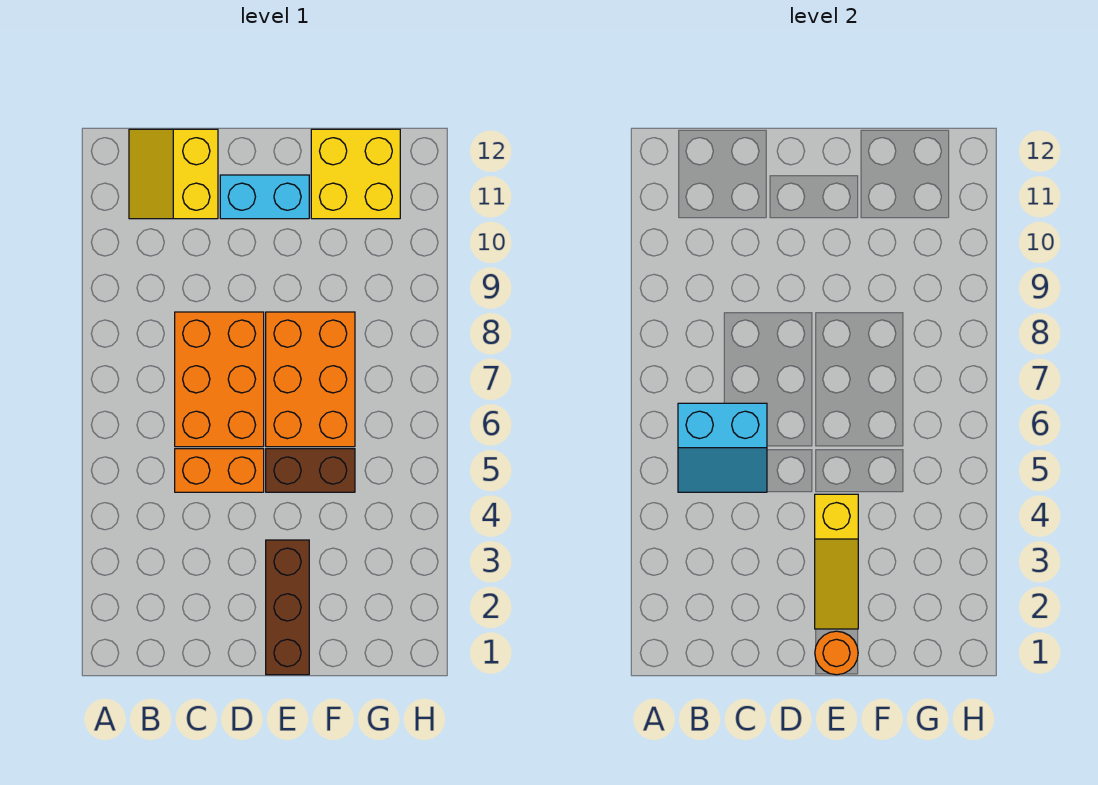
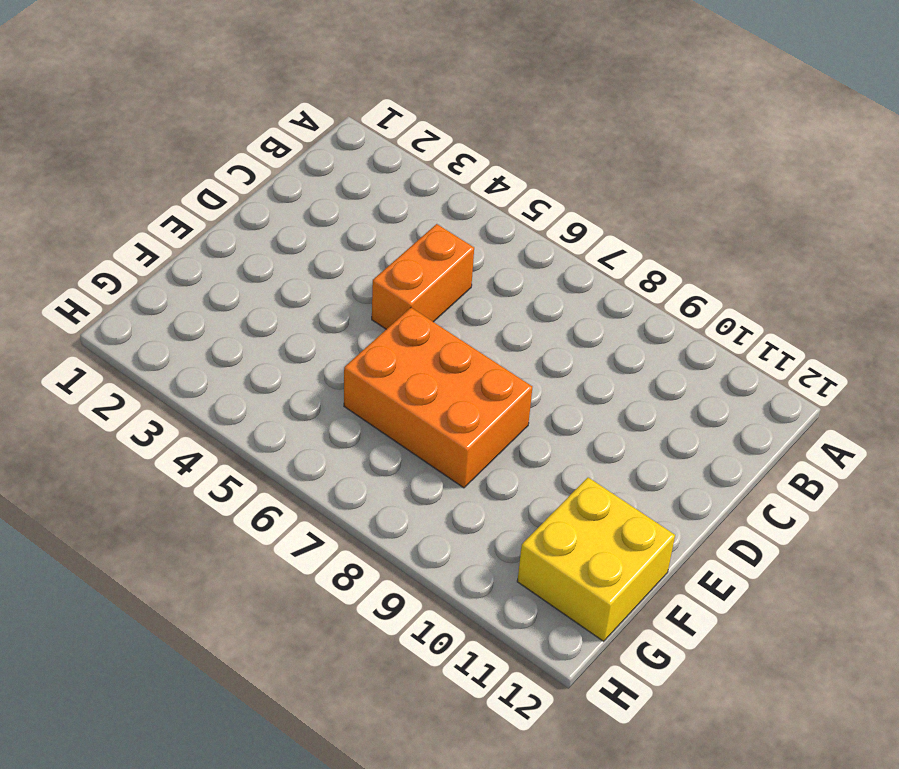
none -> yellow slope B11:C12 level 1 top C
none -> orange brick C6:D8 level 1

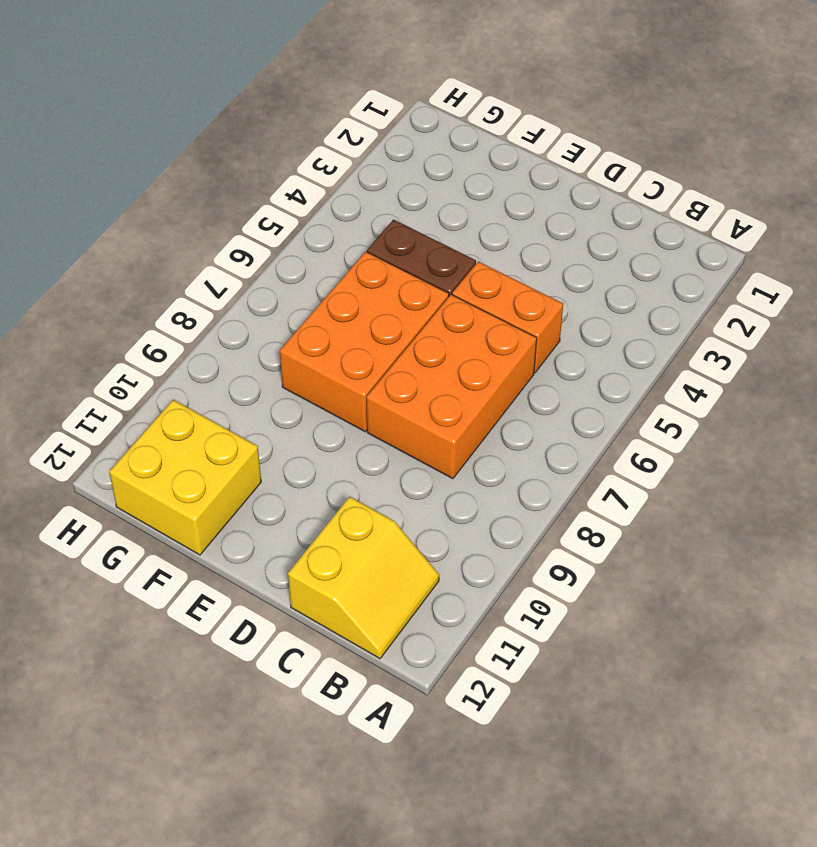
none -> cyan brick D11:E11 level 1
none -> brown brick E1:E3 level 1

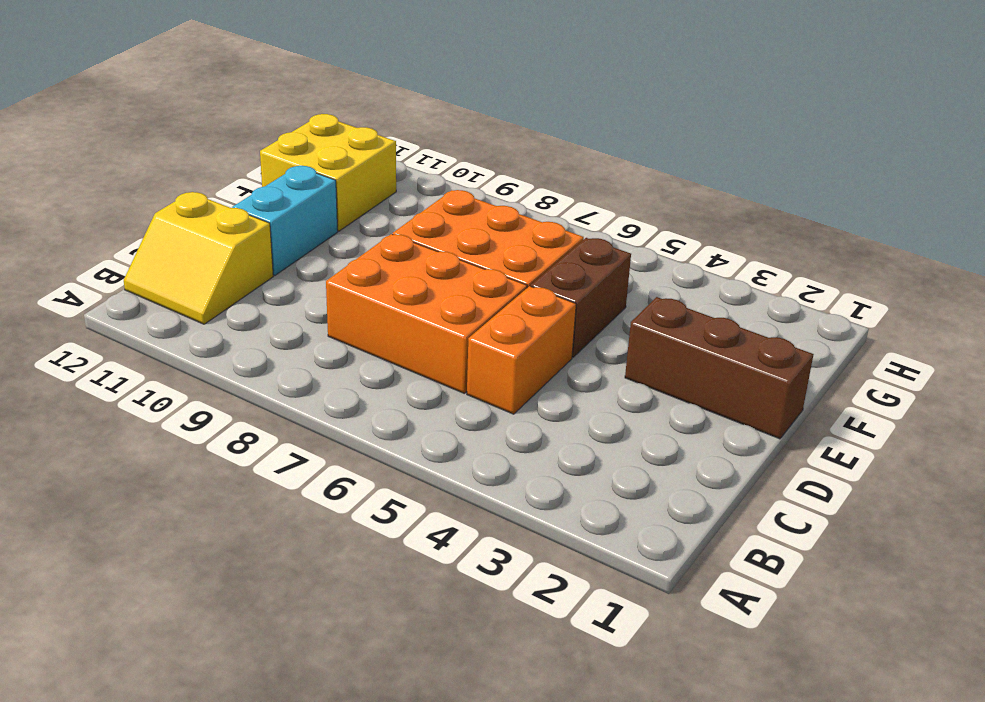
none -> cyan slope B5:C6 level 2 top 6
none -> orange round brick E1 level 2

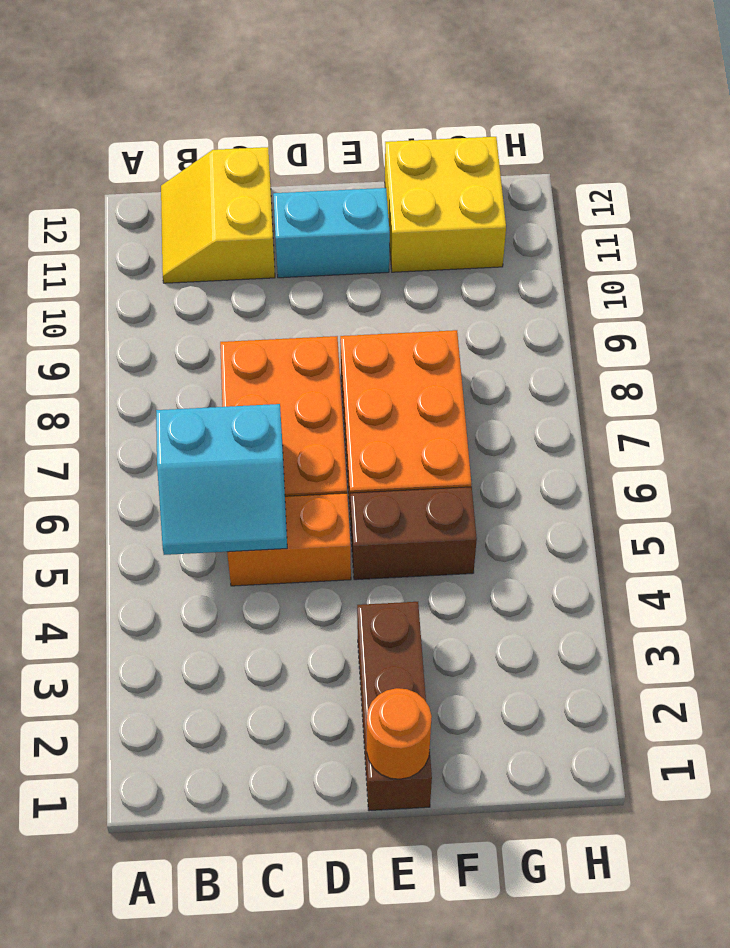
none -> yellow slope E2:E4 level 2 top 4

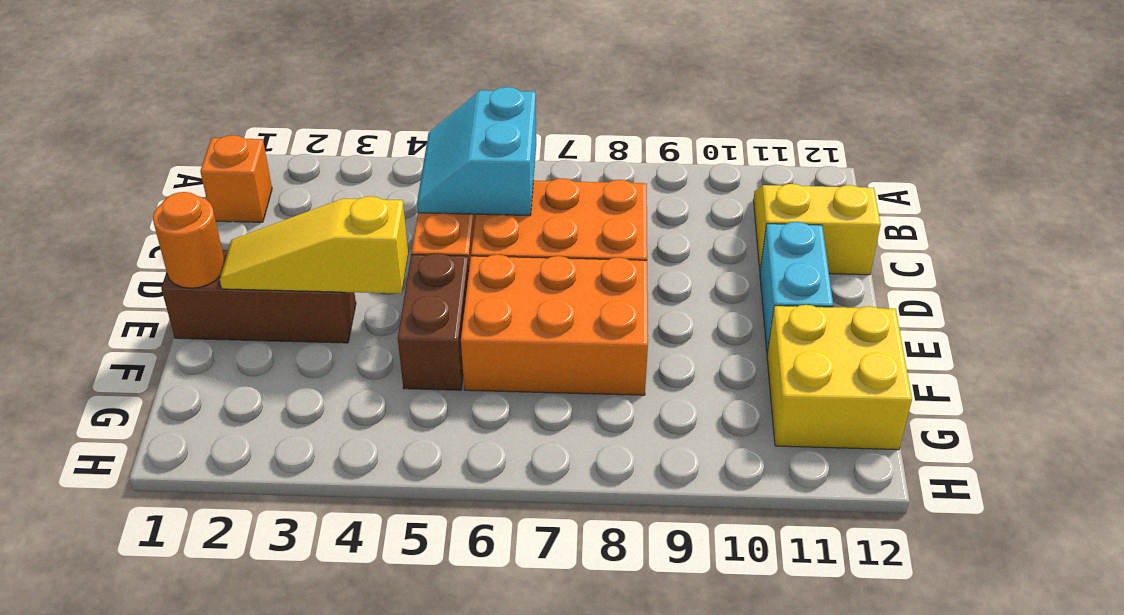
orange brick B1 level 1 -> none

